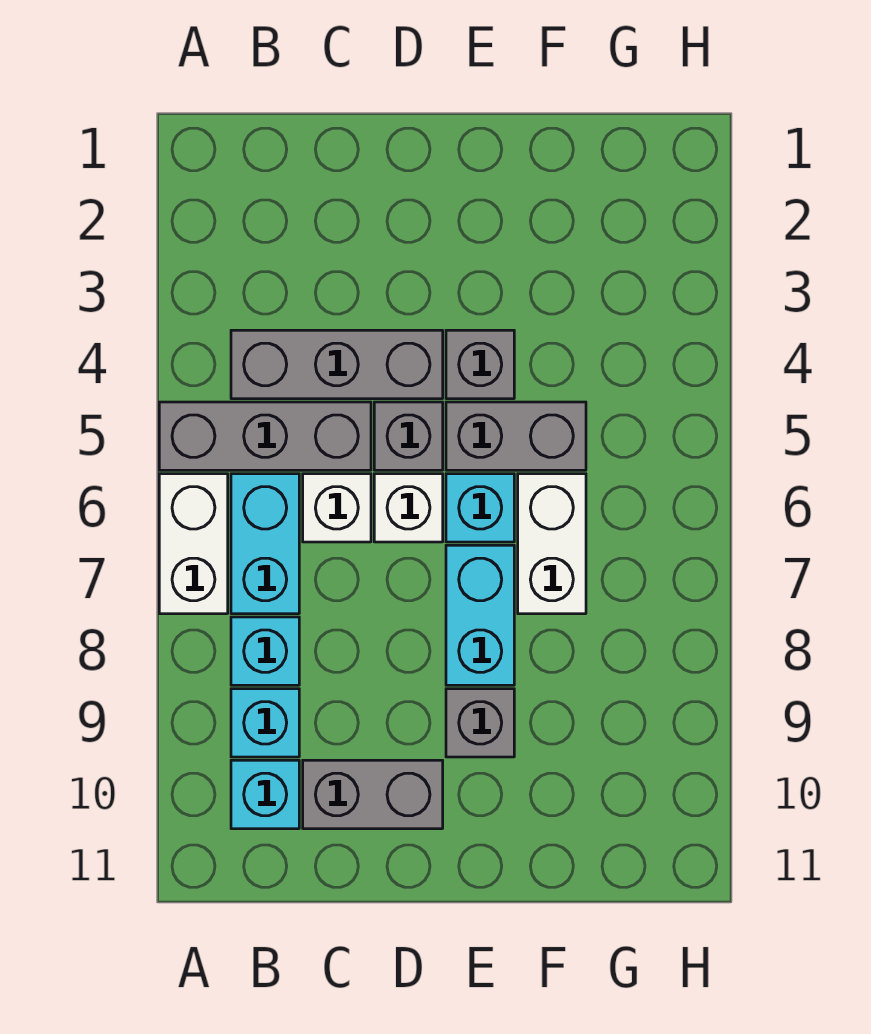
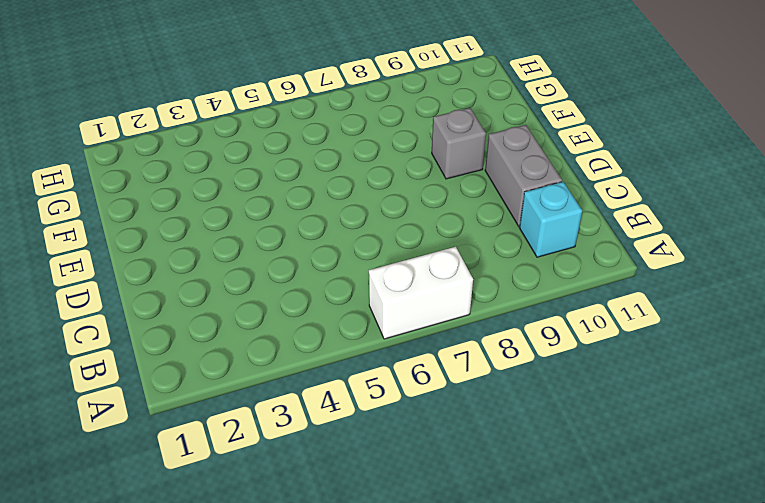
none -> grey brick A5:C5 level 1
none -> grey brick B4:D4 level 1
none -> cyan brick B6:B7 level 1

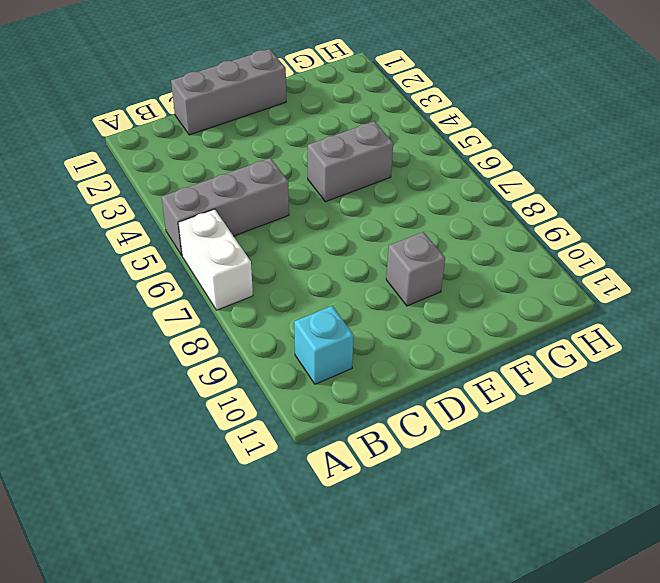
grey brick C1:E1 level 1 -> grey brick B4:D4 level 1
none -> cyan brick B6:B7 level 1
none -> cyan brick B8 level 1
none -> cyan brick B9 level 1

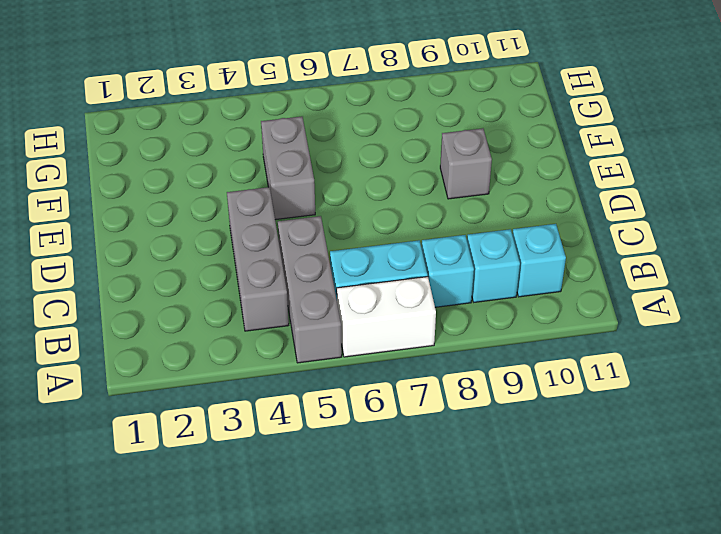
none -> white brick C6 level 1
none -> grey brick C10:D10 level 1
none -> grey brick D5 level 1

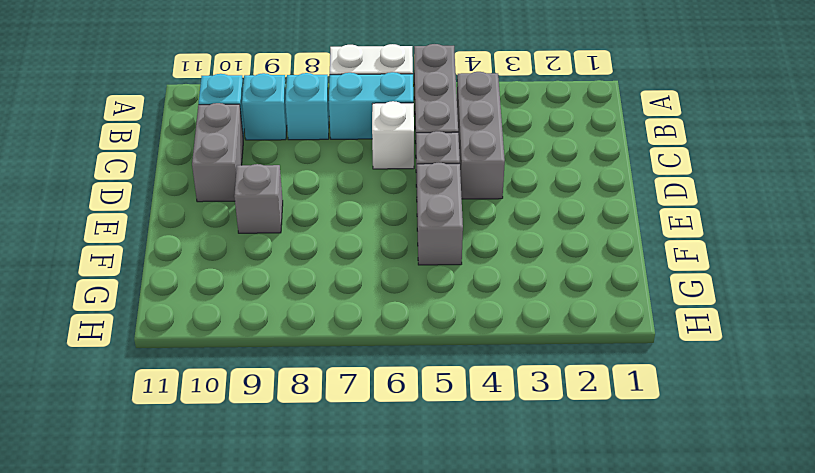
none -> white brick D6 level 1
none -> grey brick E4 level 1
none -> cyan brick E6 level 1

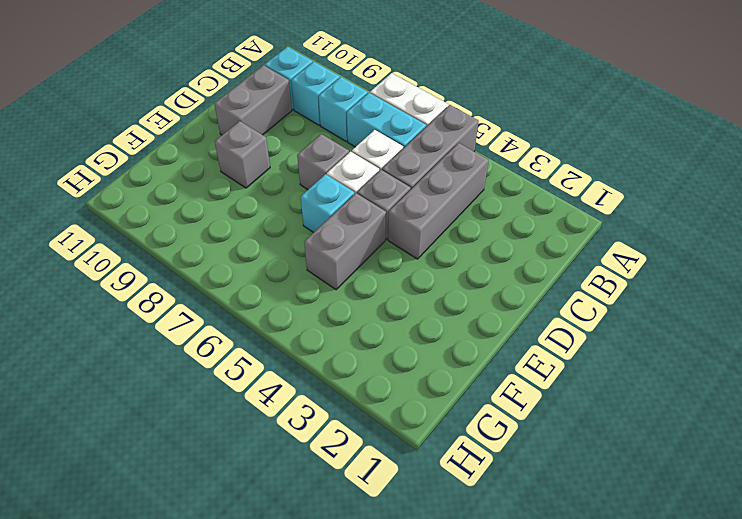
grey brick D7 level 1 -> grey brick E4 level 1
none -> cyan brick E7:E8 level 1
none -> white brick F6:F7 level 1

